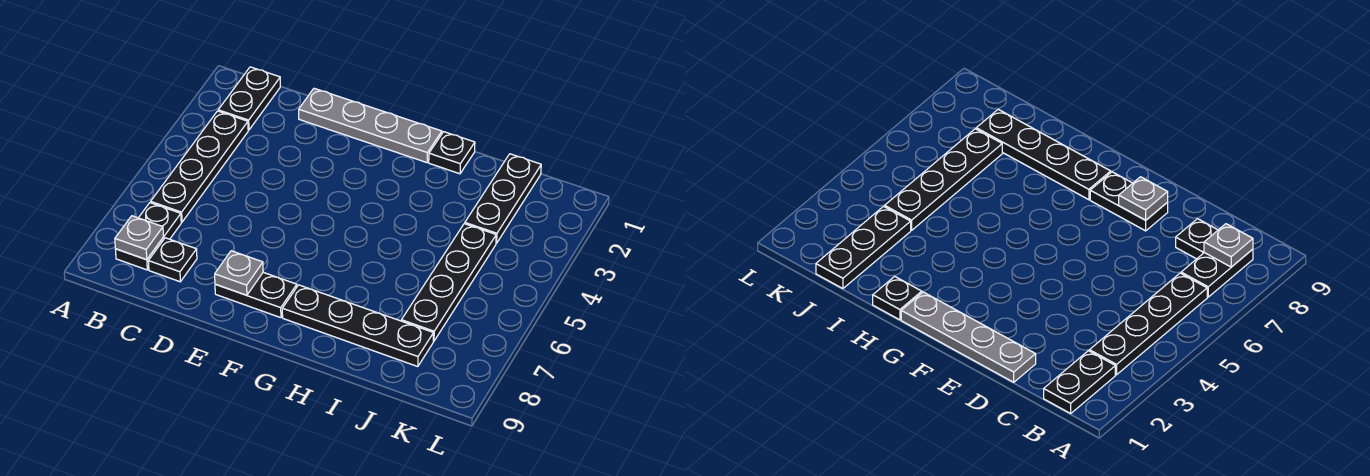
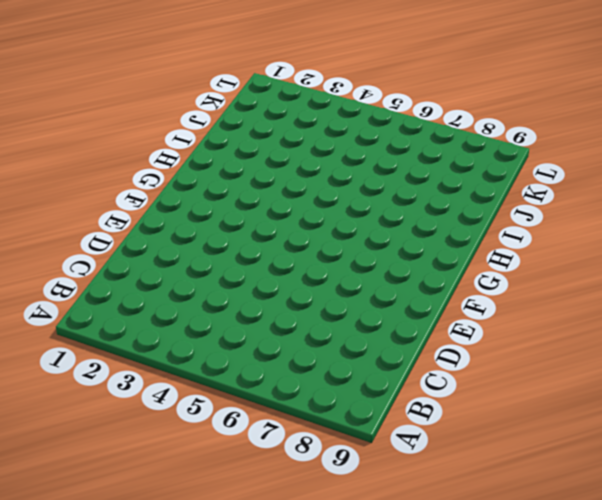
none -> black plate B1:B2 level 1
none -> black plate B3:B6 level 1
none -> black plate B7:B8 level 1

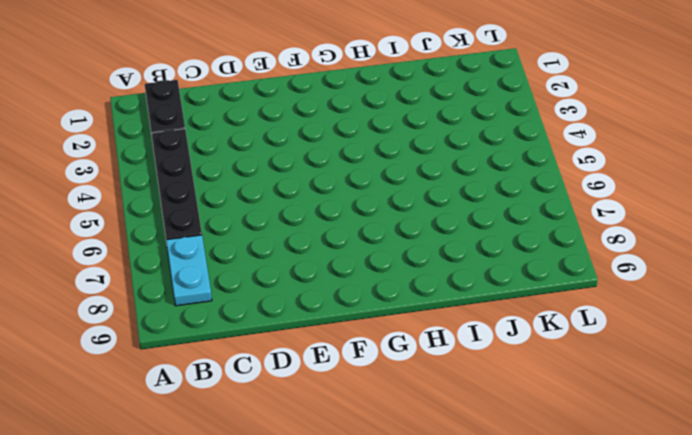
cyan plate B7:B8 level 1 -> black plate B7:B8 level 1
none -> black plate C8 level 1
none -> grey plate D1:G1 level 1
none -> black plate E8:F8 level 1

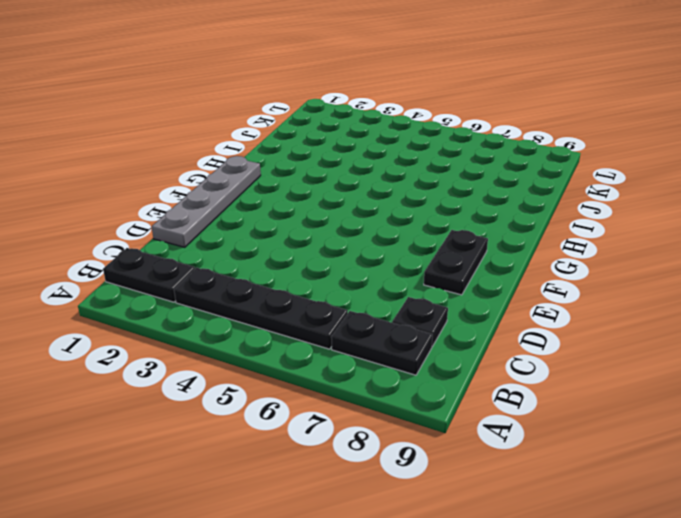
none -> black plate G8:J8 level 1
none -> black plate H1 level 1
none -> black plate J1:J3 level 1

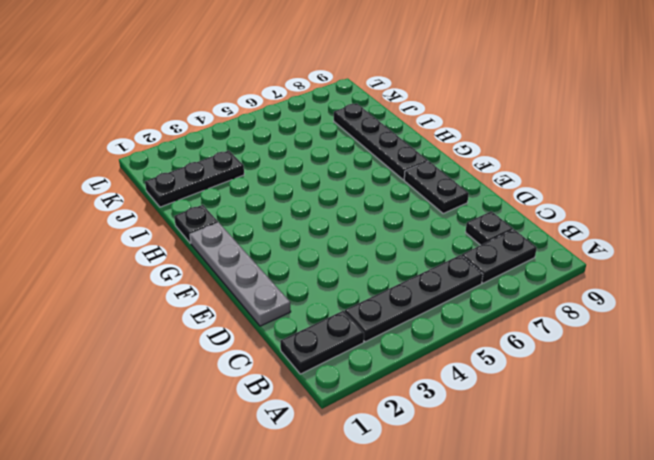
none -> black plate J4:J7 level 1
none -> grey plate B8 level 2
none -> grey plate E8 level 2

